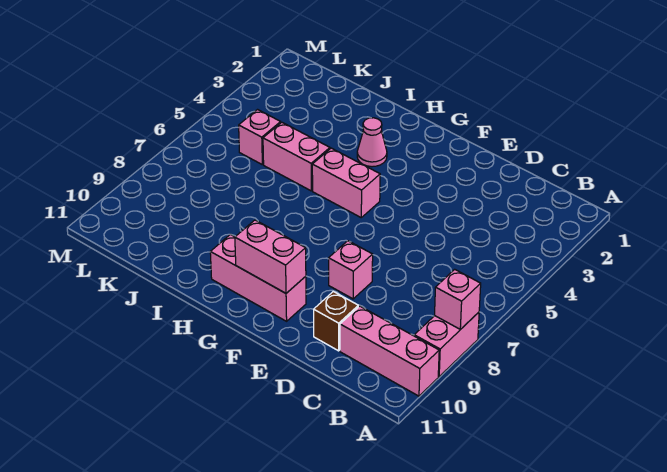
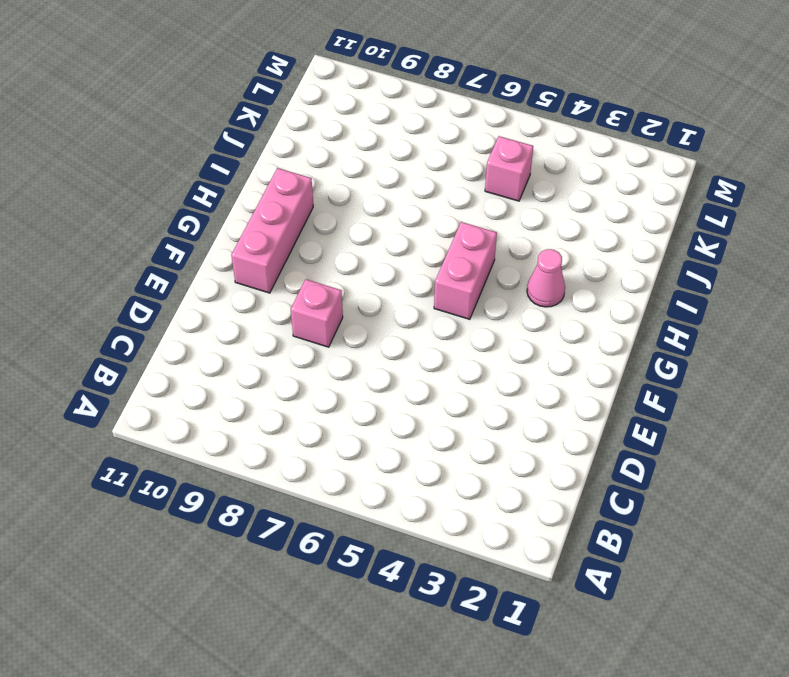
none -> pink brick A8:A9 level 1
none -> pink brick A10:C10 level 1

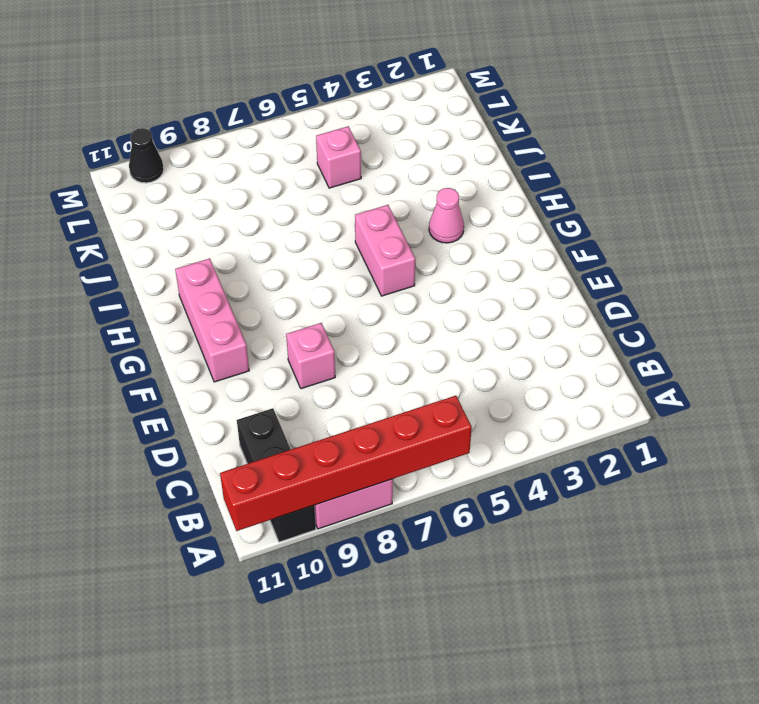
red brick A6:A11 level 2 -> pink brick A8 level 2
black brick A10:C10 level 1 -> pink brick A10:C10 level 1
black cone M10 level 1 -> none
none -> brown brick D10 level 1
none -> pink brick I5:J5 level 1

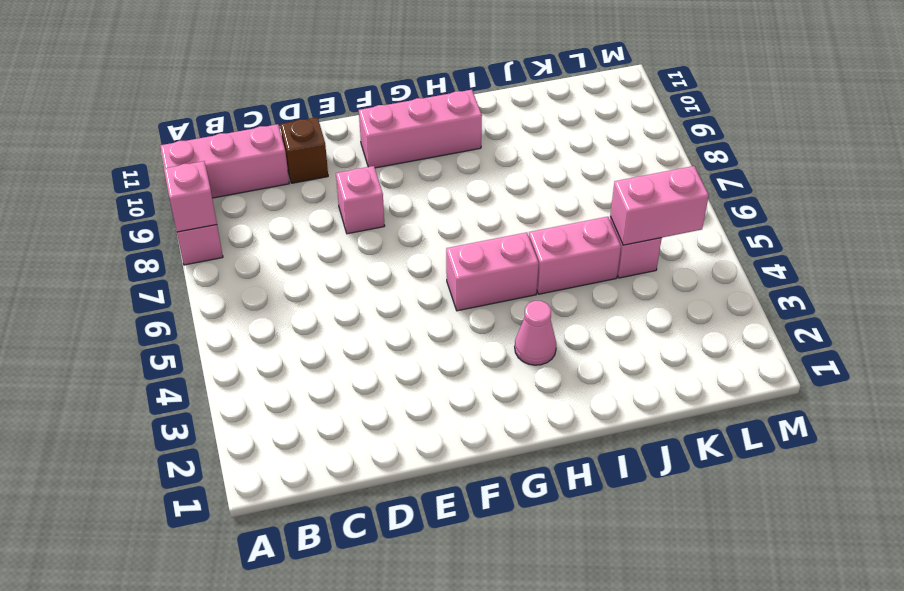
pink brick K5:L5 level 2 -> pink brick F10:G10 level 2

